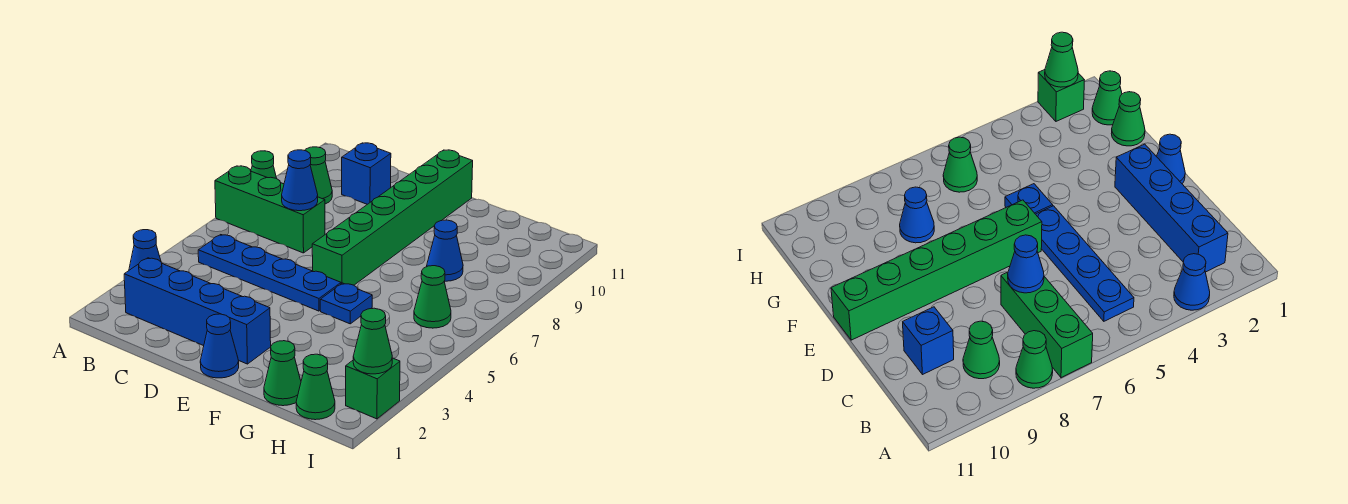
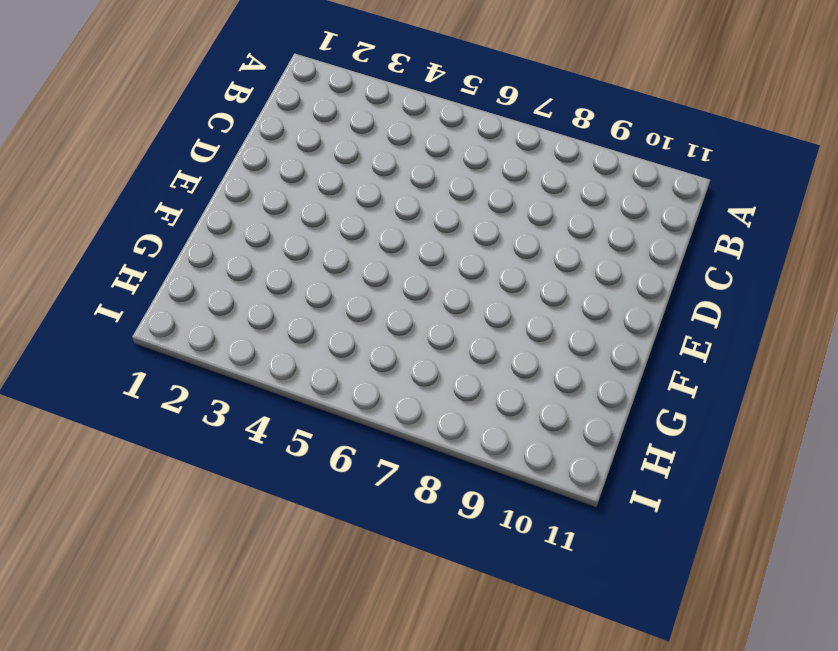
none -> blue cone A3 level 1
none -> green brick A7:C7 level 1
none -> green cone A8 level 1

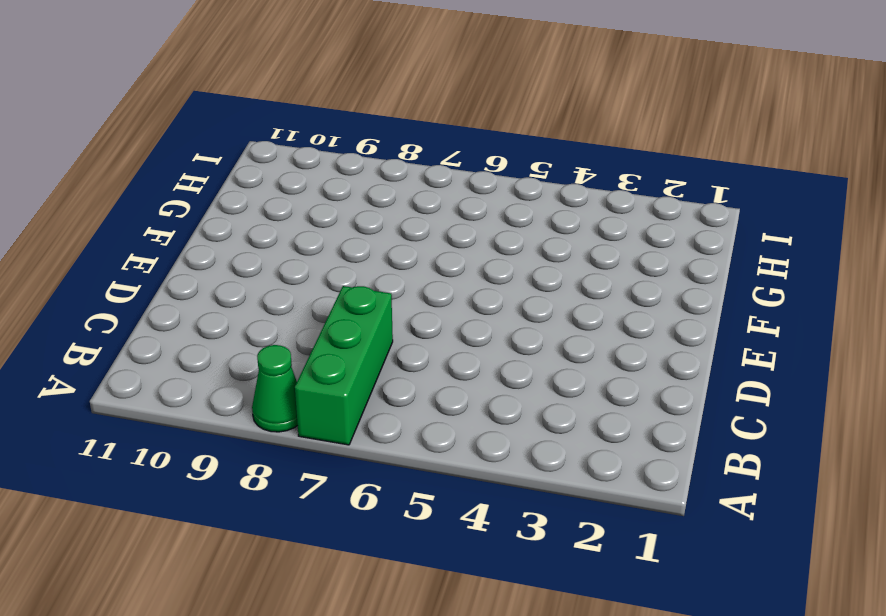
none -> blue cone A3 level 1
none -> blue brick B2:E2 level 1
none -> blue plate B5:E5 level 1

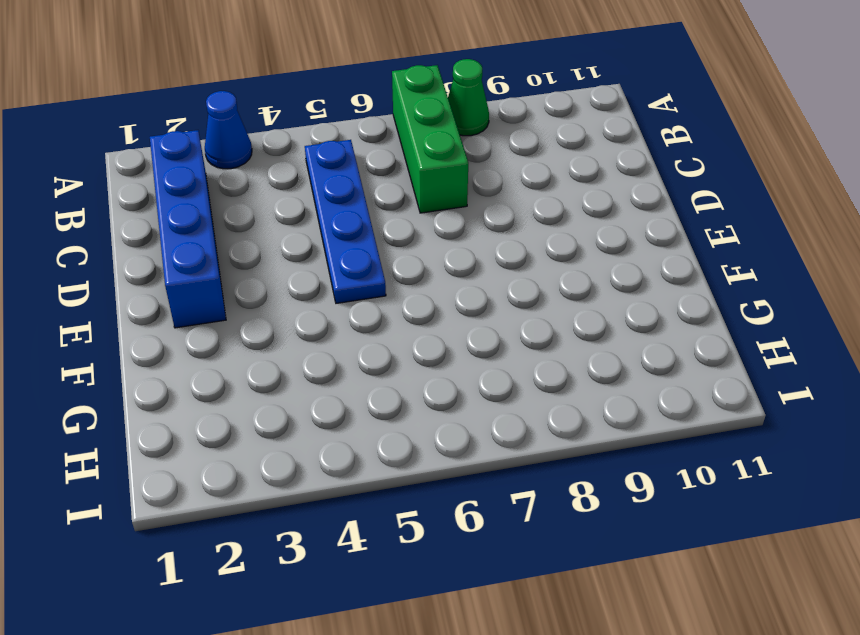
none -> green cone B9 level 1
none -> blue brick C10 level 1
none -> blue cone E1 level 1

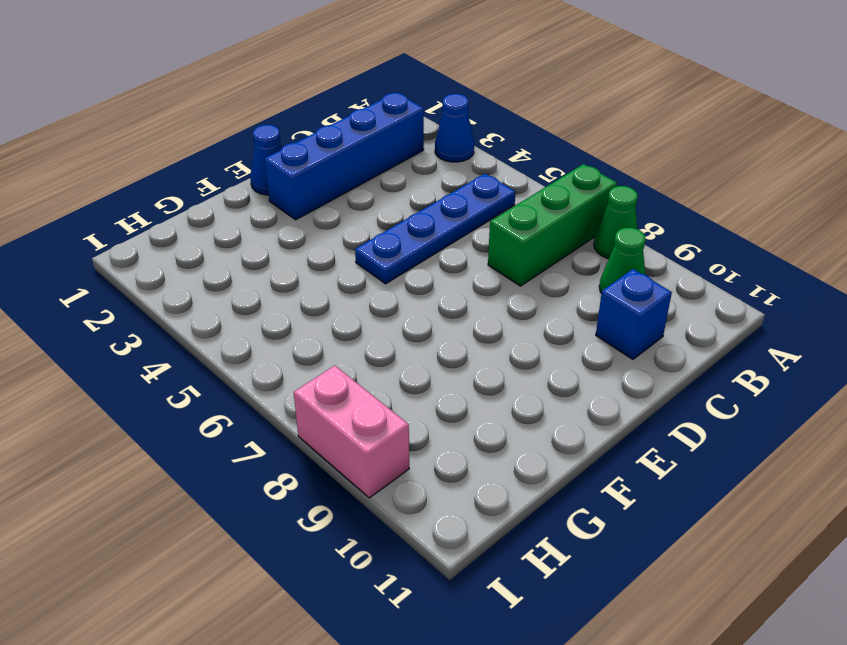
pink brick I8:I9 level 1 -> none
none -> green brick E6:E11 level 1
none -> blue plate F5 level 1
none -> green cone G1 level 1

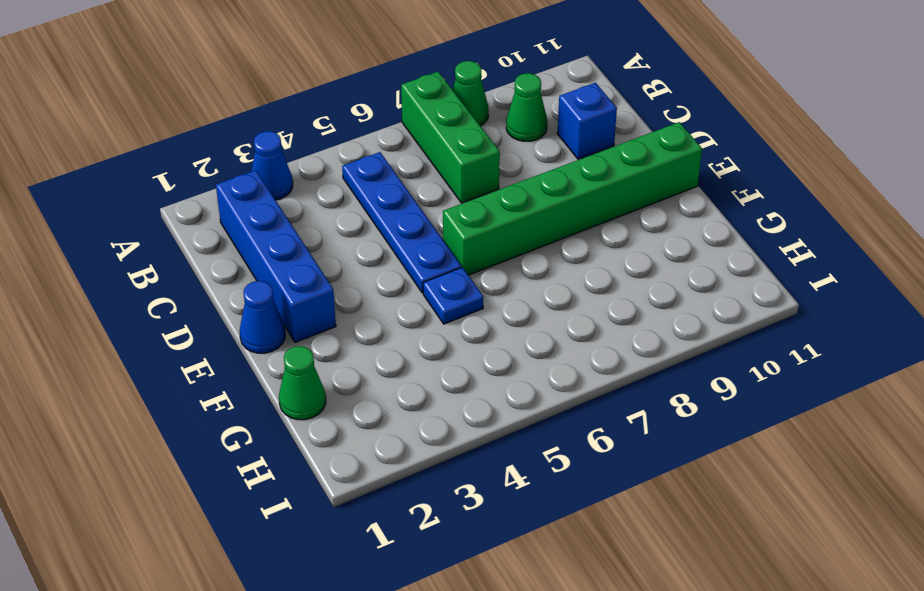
none -> blue cone G8 level 1
none -> green cone H1 level 1
none -> green cone H6 level 1

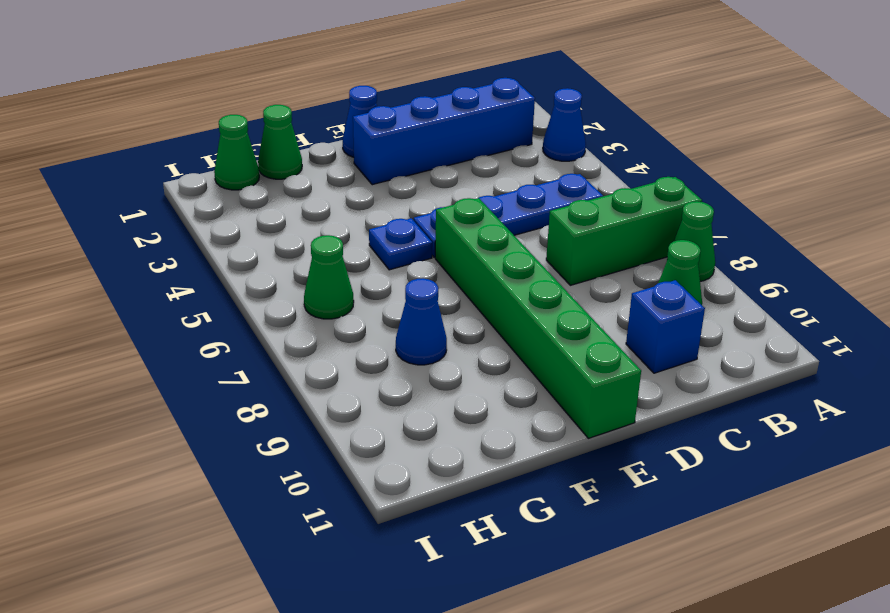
none -> green brick I2 level 1
none -> blue cone C7 level 2
none -> green cone I2 level 2

